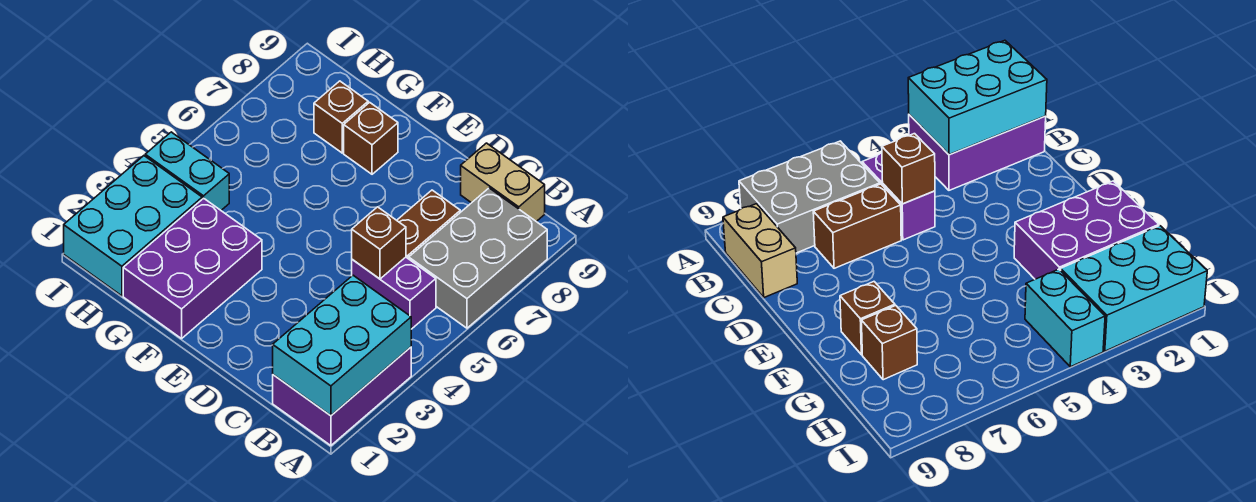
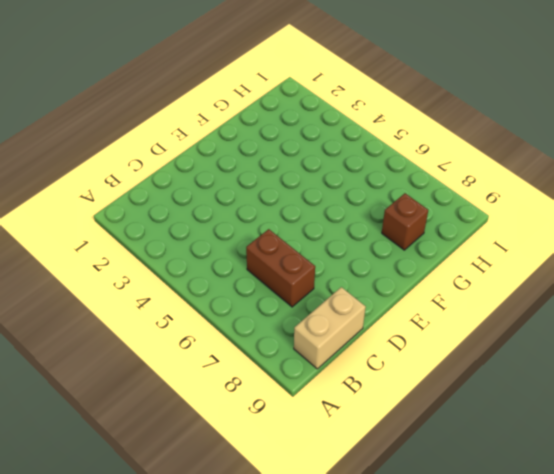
none -> purple brick A1:B3 level 1
none -> grey brick A6:B8 level 1
none -> purple brick B5:C5 level 1

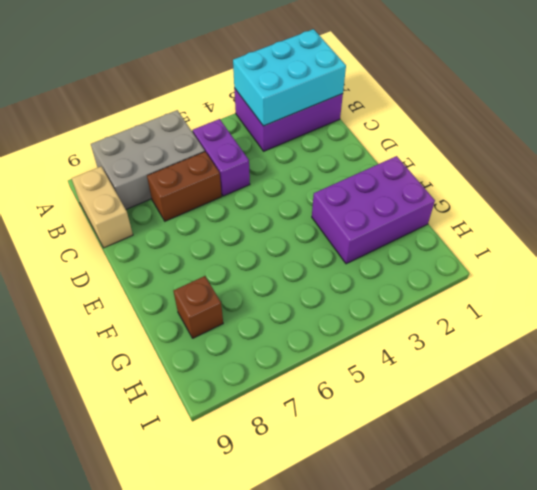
none -> brown brick F8 level 1
none -> cyan brick H1:I3 level 1
none -> cyan brick H4:I4 level 1

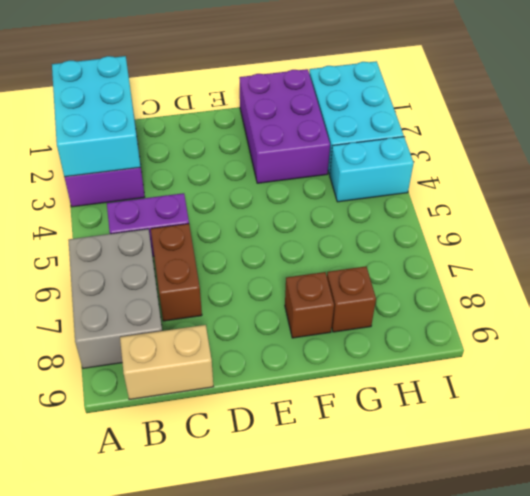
none -> brown brick C5 level 2

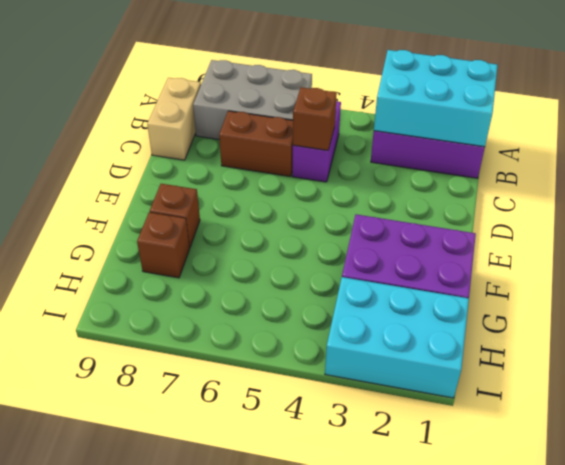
none -> cyan brick H4:I4 level 1

